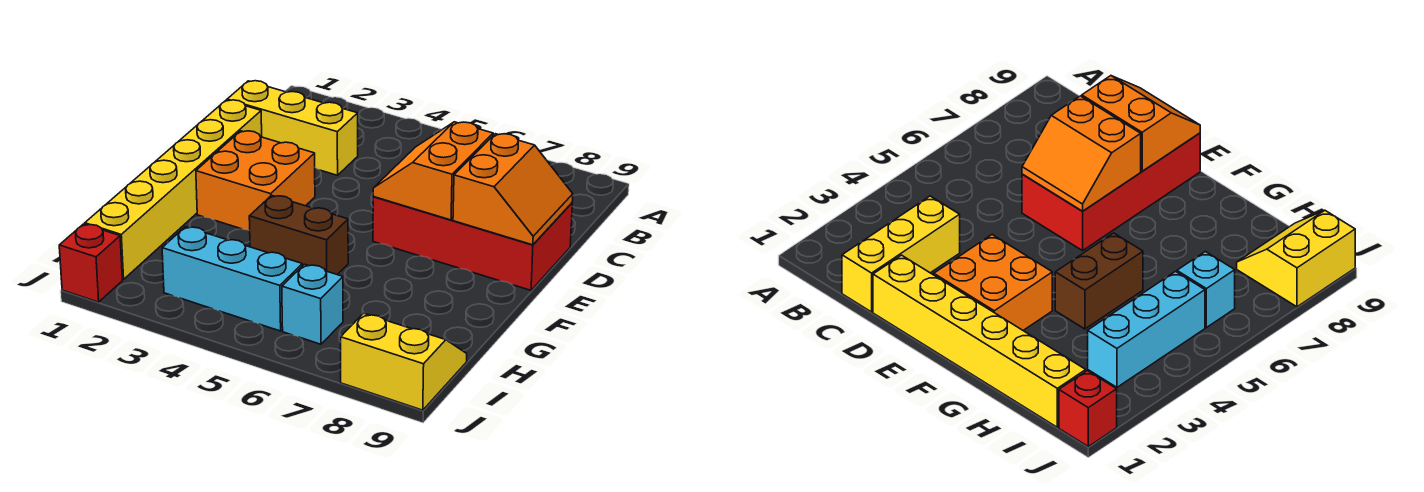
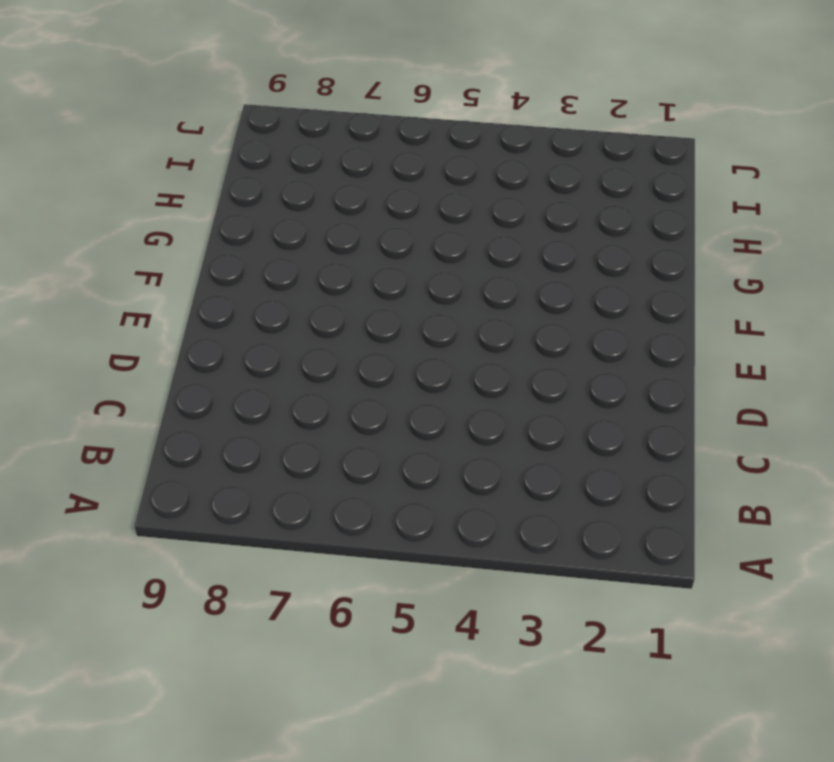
none -> yellow brick C1:C3 level 1
none -> yellow brick D1:I1 level 1

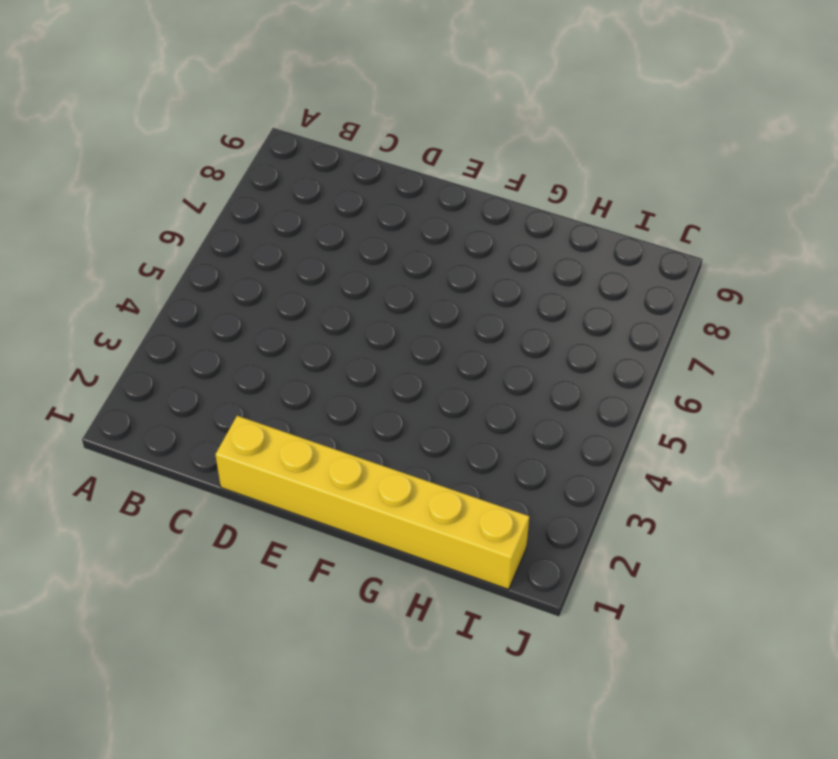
none -> yellow brick C1:C3 level 1
none -> red brick D6:E9 level 1

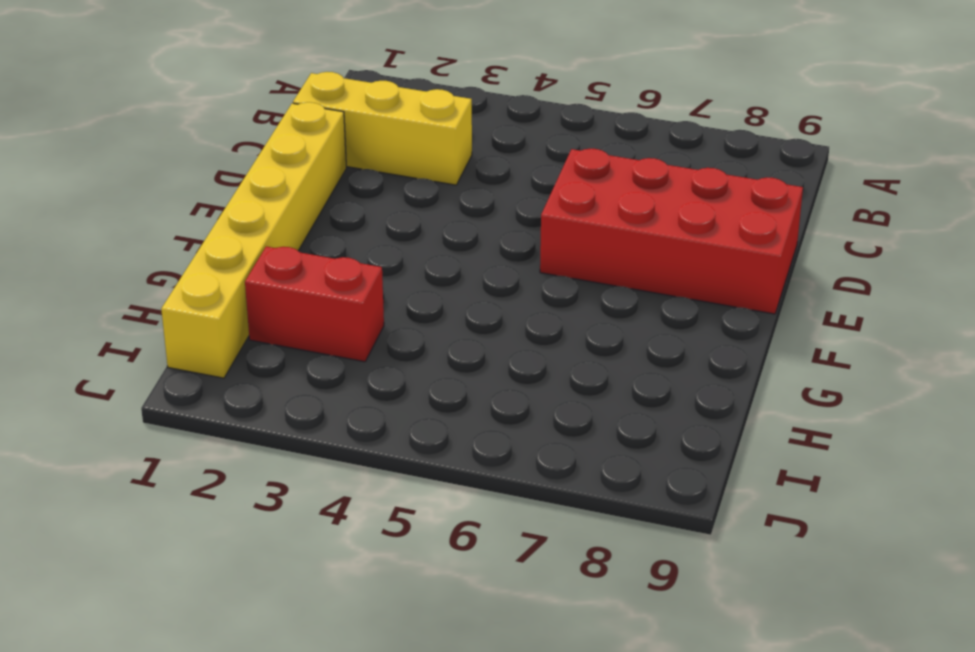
red brick H2:H3 level 1 -> none
none -> orange brick E2:F3 level 1
none -> brown brick G4:G5 level 1

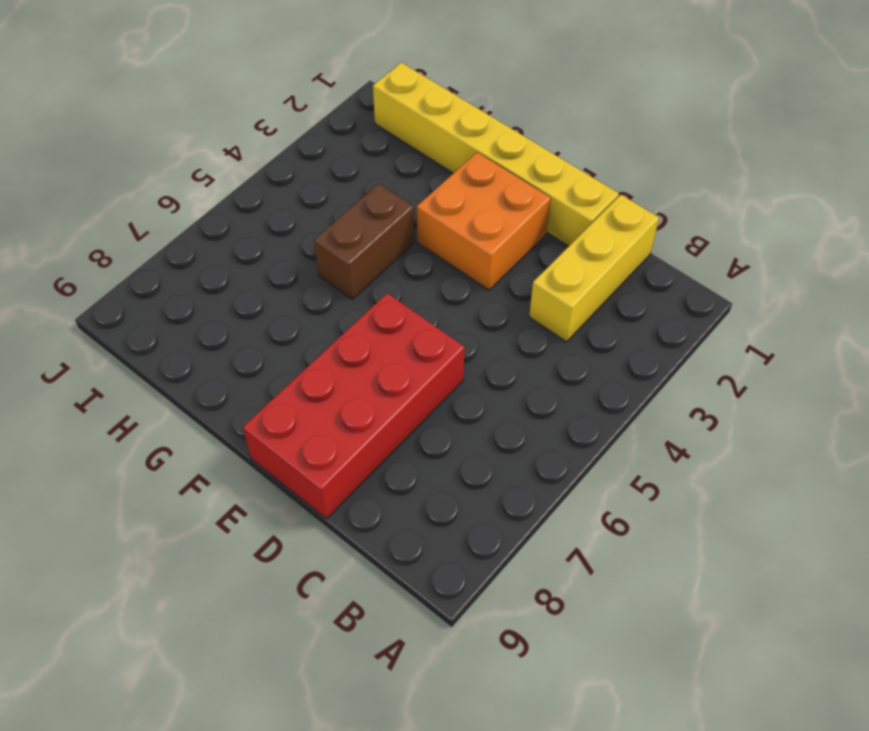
none -> cyan brick I3:I5 level 1
none -> cyan brick I6 level 1

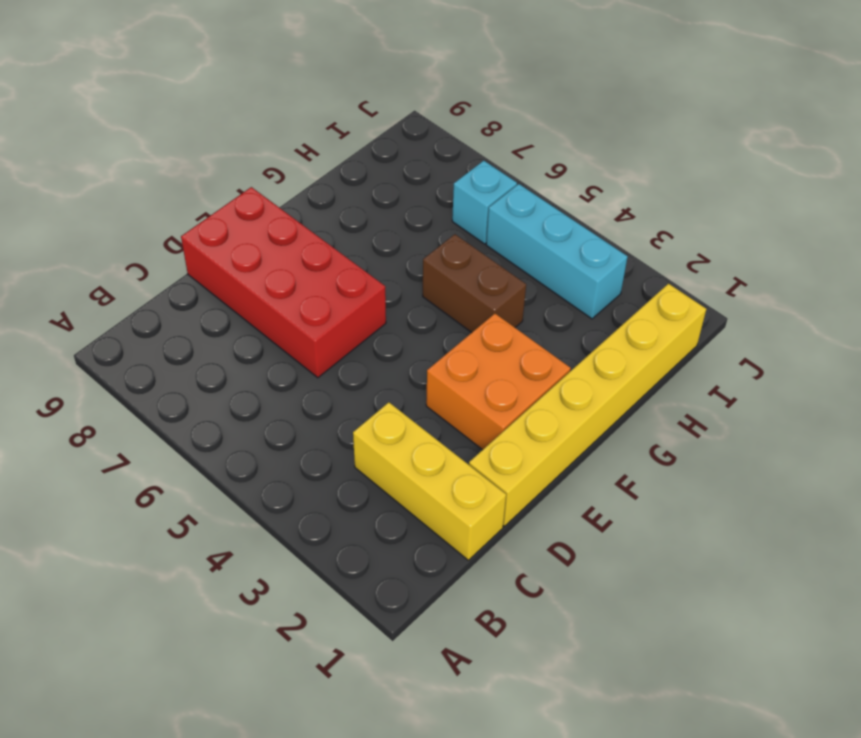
none -> yellow slope I8:J9 level 1 top J
none -> red brick J1 level 1

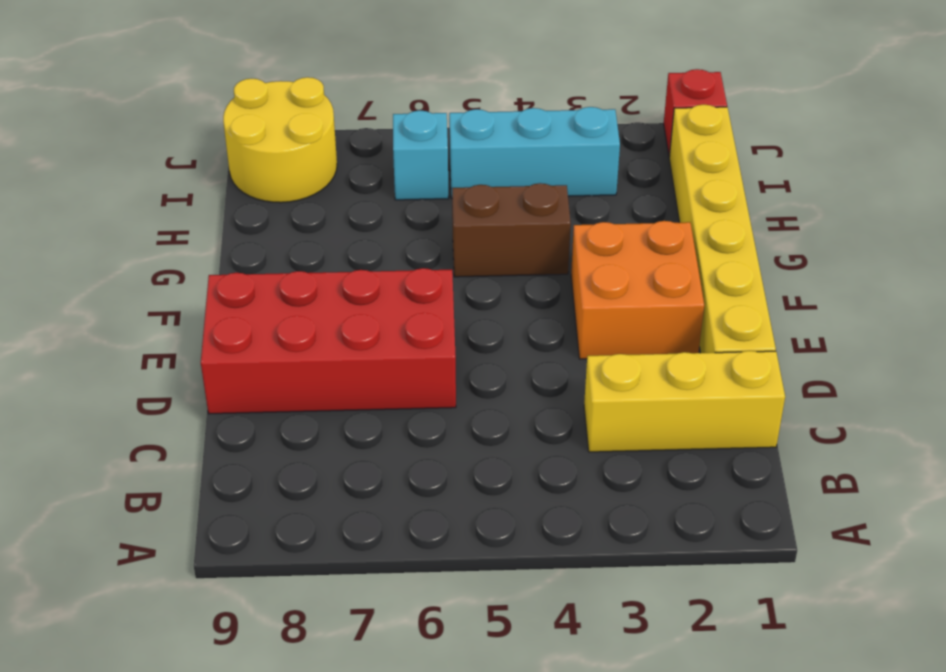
yellow round brick I8:J9 level 1 -> yellow slope I8:J9 level 1 top J
none -> orange slope D6:E7 level 2 top 7
none -> orange slope D8:E9 level 2 top 8

